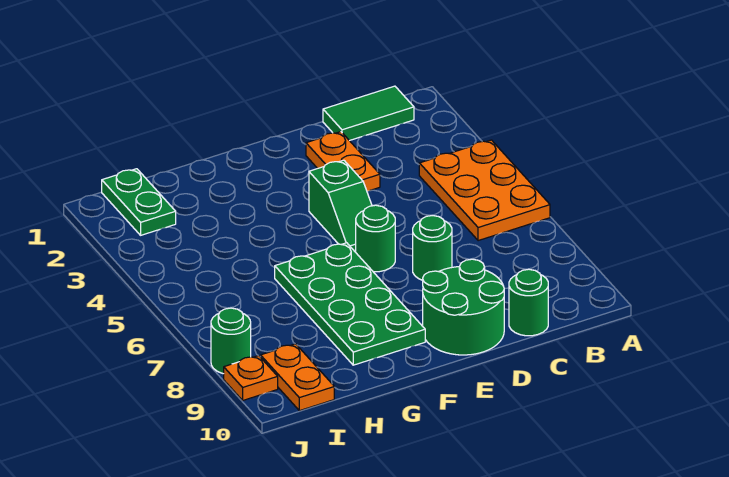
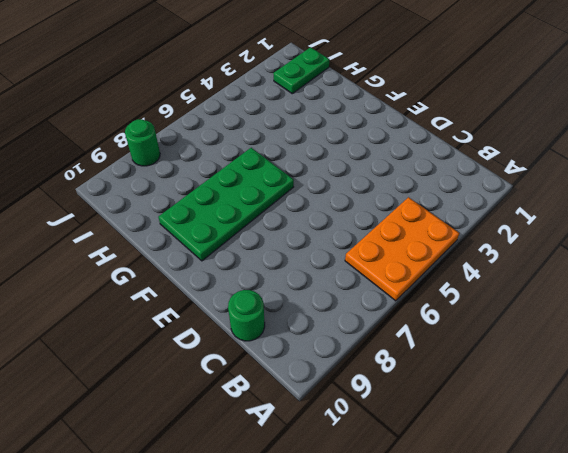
none -> green tile B1:C1 level 1
none -> orange plate D2:D3 level 1
none -> green round brick D7 level 1

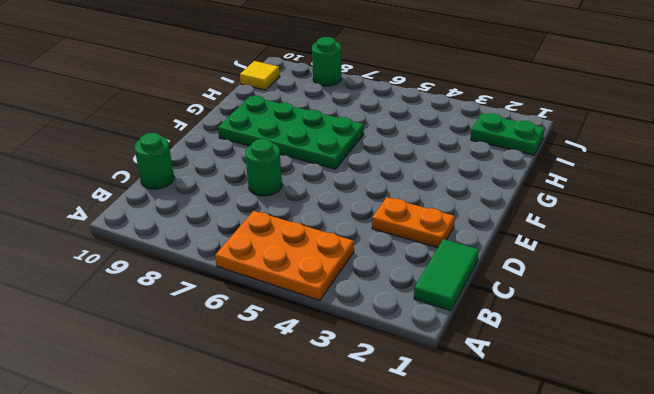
yellow tile I10 level 1 -> orange plate I9:I10 level 1
none -> green round brick D9:E10 level 1
none -> green slope E4:E5 level 1 top 4
none -> green round brick E6 level 1

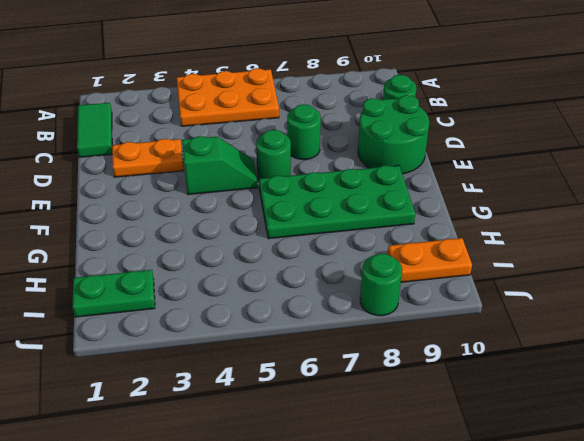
none -> orange plate J9 level 1

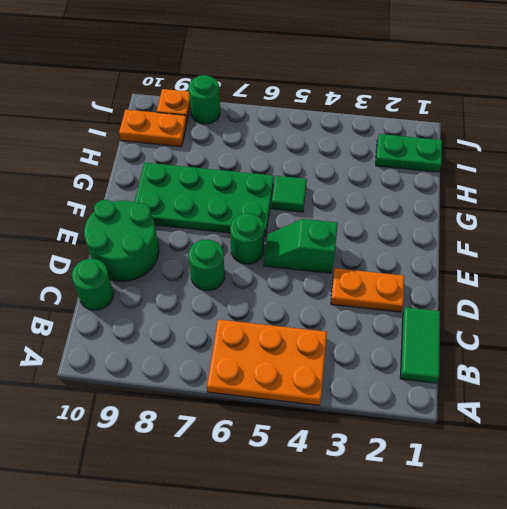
green tile G5 level 1 -> none

